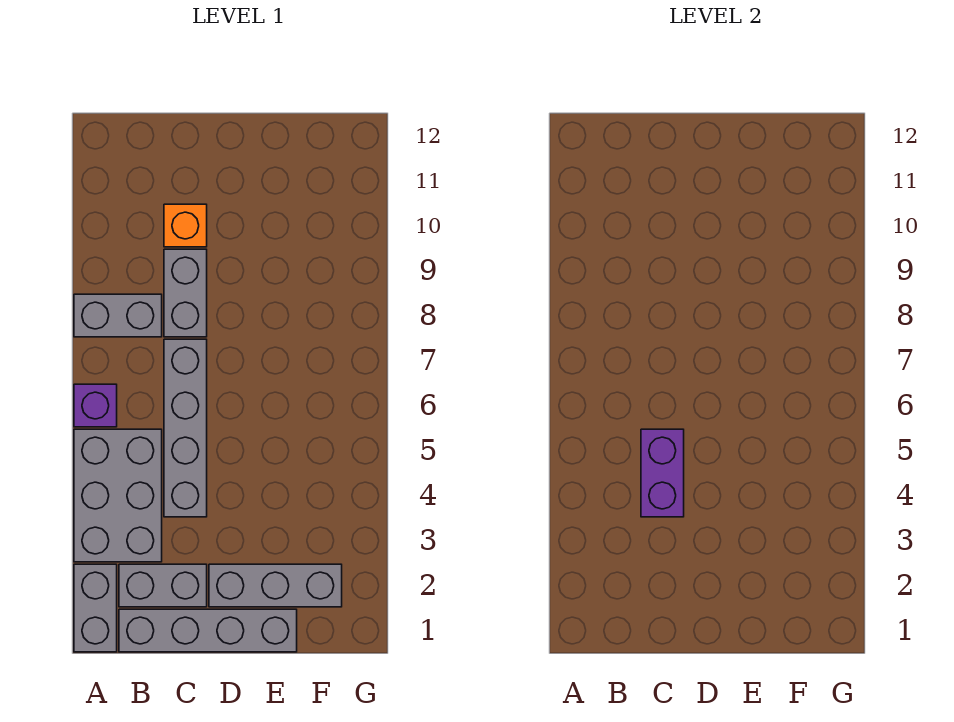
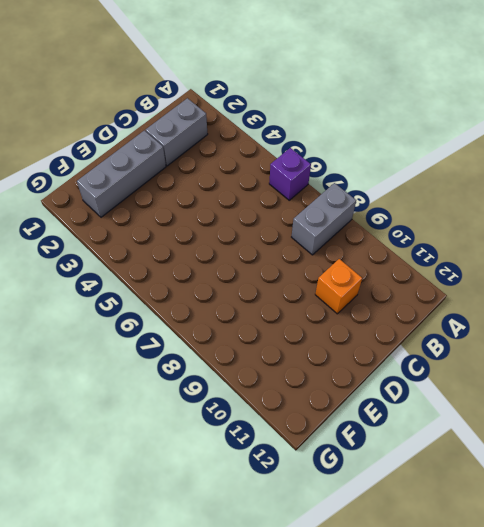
none -> grey brick A1:A2 level 1
none -> grey brick A3:B5 level 1

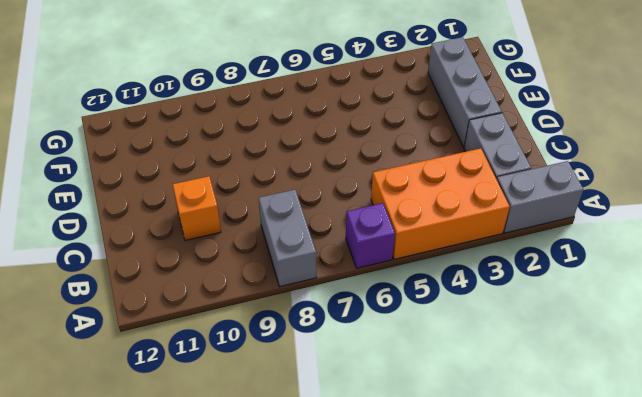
orange brick A3:B5 level 1 -> grey brick A3:B5 level 1
none -> grey brick B1:E1 level 1
none -> grey brick C4:C7 level 1

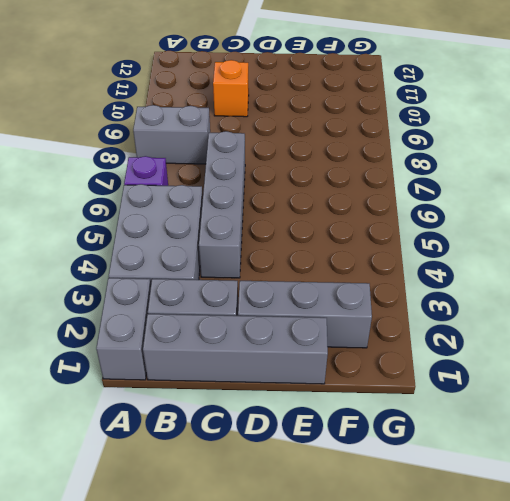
none -> grey brick C8:C9 level 1
none -> purple brick C4:C5 level 2

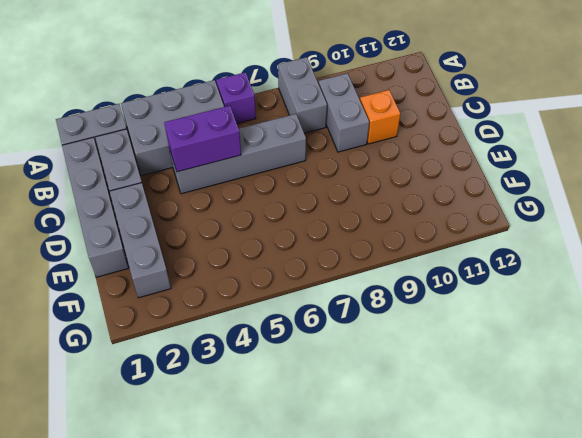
grey brick B9:C9 level 1 -> grey brick C8:C9 level 1

